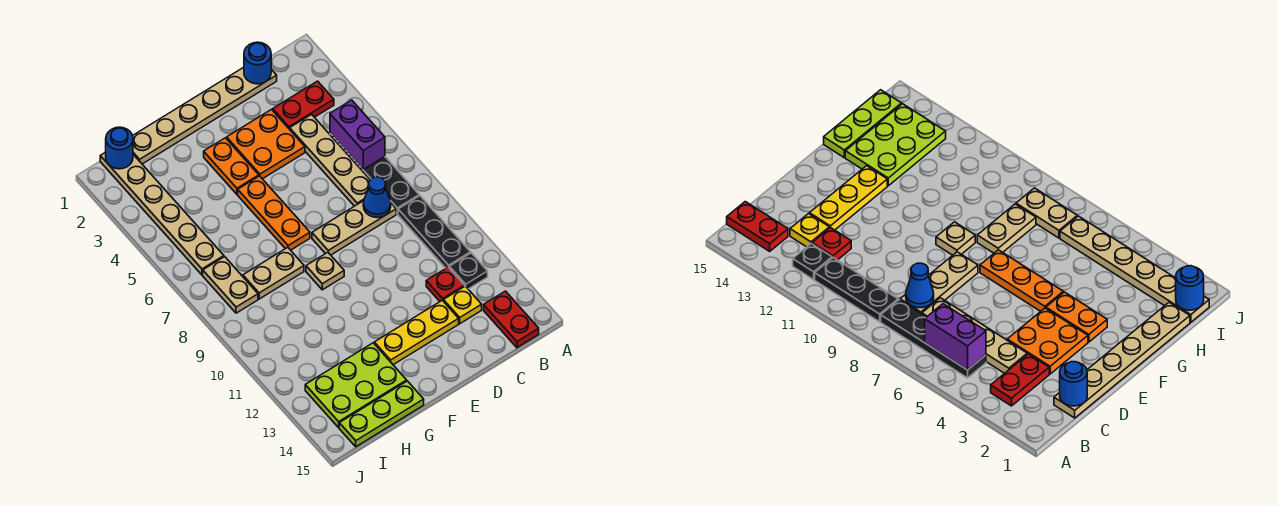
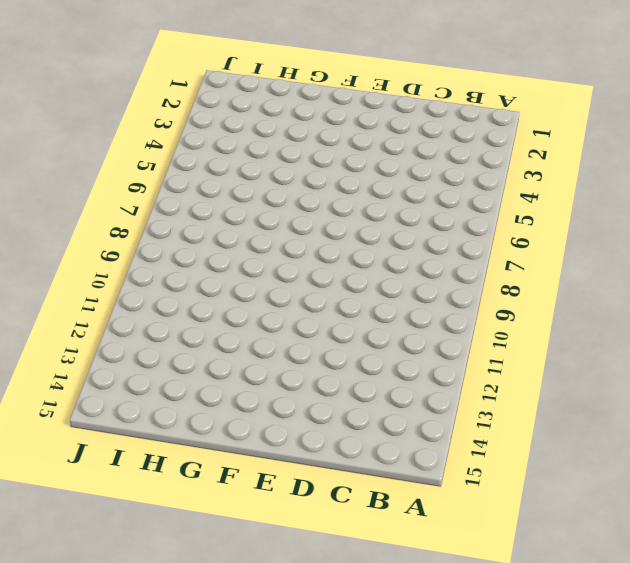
none -> red plate B3:C3 level 1
none -> black plate B5:B8 level 1
none -> black plate B9:B11 level 1

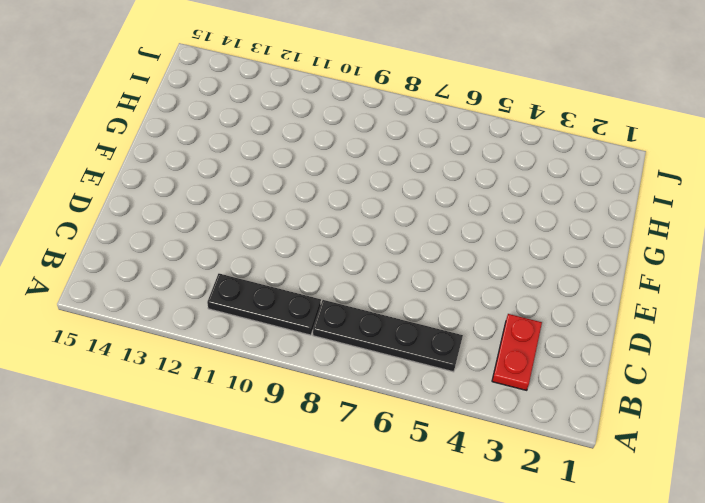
none -> black plate B12 level 1
none -> red plate B14:B15 level 1
none -> tan plate C1:H1 level 1

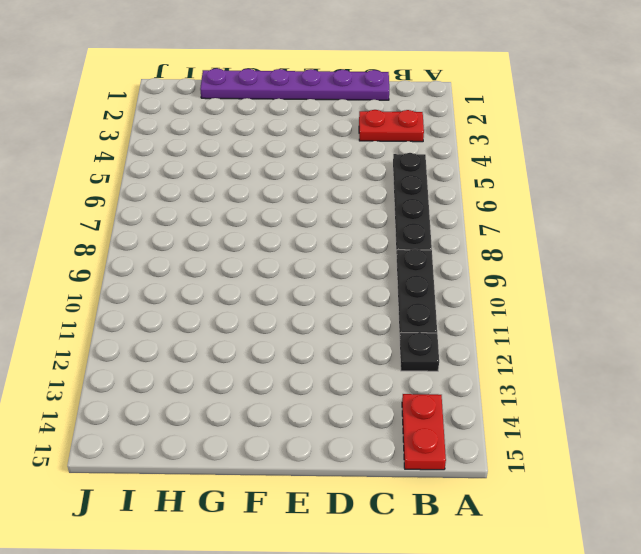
purple plate C1:H1 level 1 -> tan plate C1:H1 level 1
none -> tan plate C4:C7 level 1
none -> tan plate C8:E8 level 1
none -> red plate C12 level 1

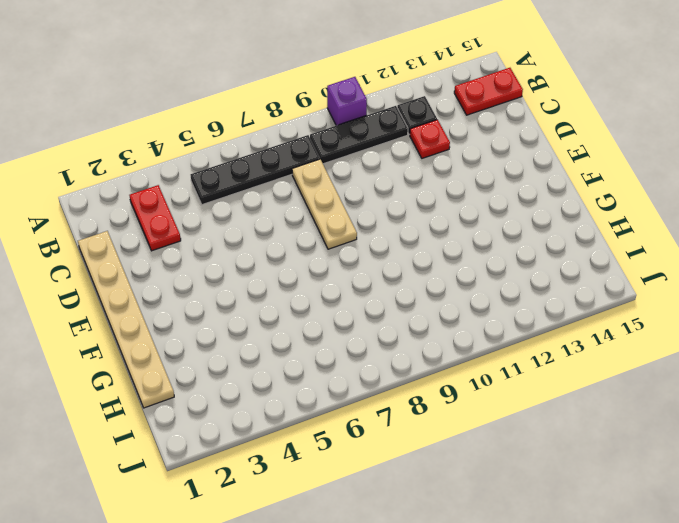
purple brick A10 level 1 -> none
none -> tan plate C4:C7 level 1
none -> yellow plate C13 level 1
none -> orange plate D3:E4 level 1

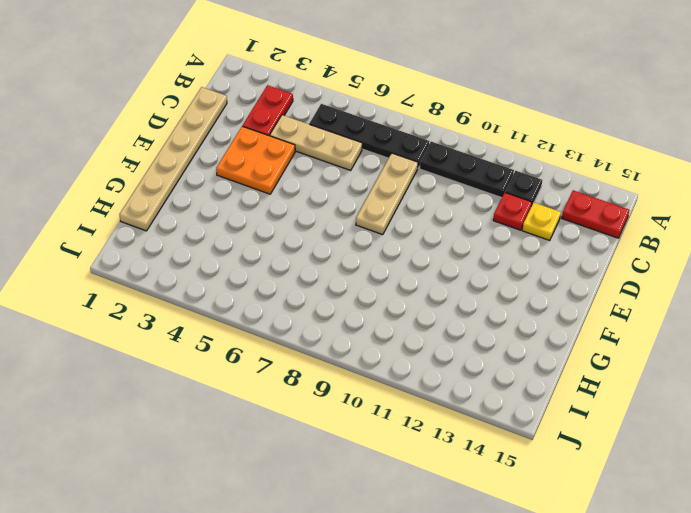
tan plate C4:C6 level 1 -> tan plate C4:C7 level 1
none -> yellow plate D13:F13 level 1
none -> orange plate F3:F4 level 1
none -> orange plate F5:F7 level 1

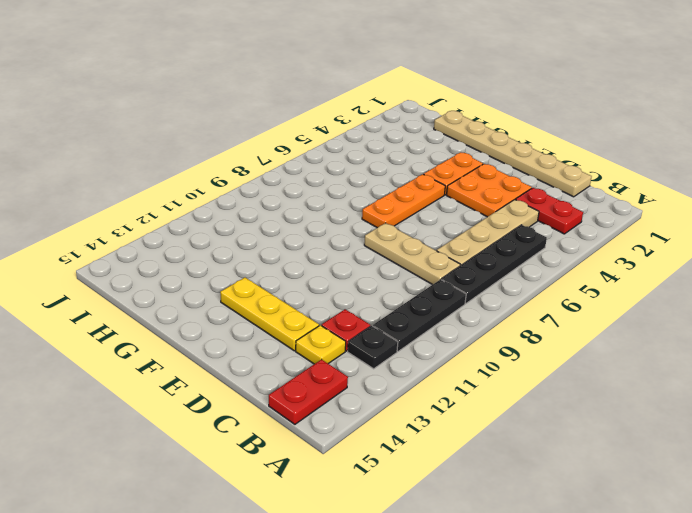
none -> tan plate F9 level 1
none -> tan plate G8:H8 level 1
none -> lime plate G13:I14 level 1

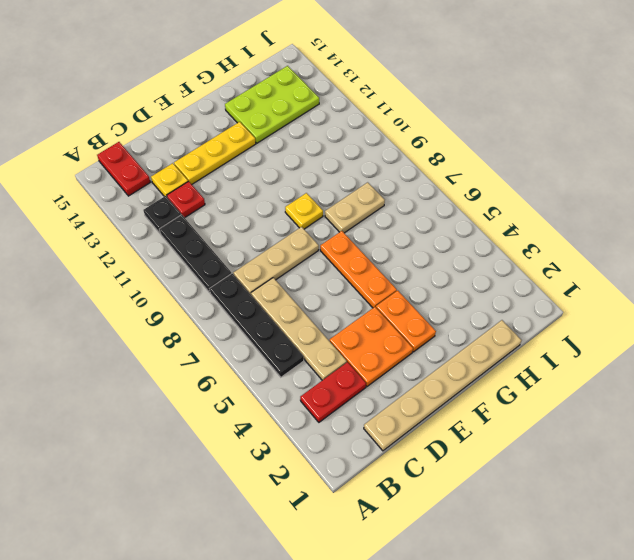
yellow plate F9 level 1 -> tan plate F9 level 1
none -> lime plate G15:I15 level 1
none -> tan plate I1:I6 level 1
none -> tan plate I7:I8 level 1

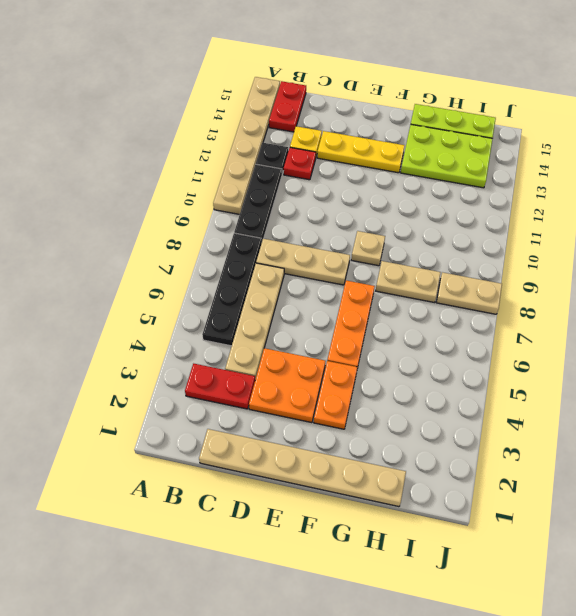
tan plate A10:A15 level 1 -> tan plate I1:I6 level 1
tan plate I8:J8 level 1 -> tan plate I7:I8 level 1
none -> purple brick B5:B6 level 2
none -> blue round brick C1 level 2
none -> blue cone C8 level 2

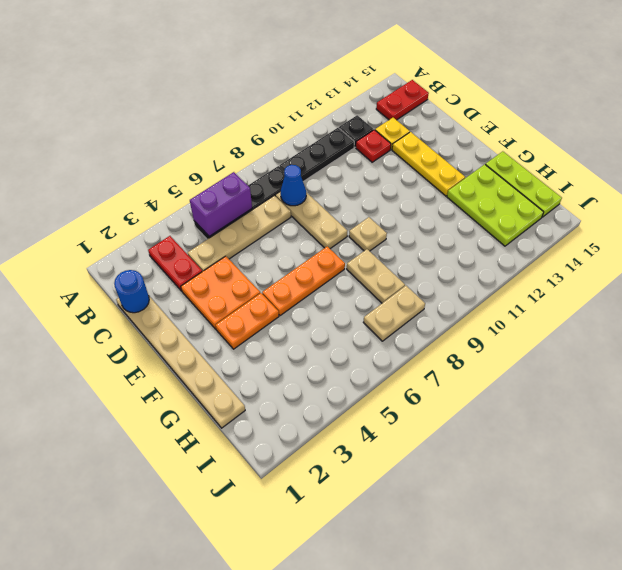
none -> tan plate I1:I6 level 1
none -> blue round brick I1 level 2

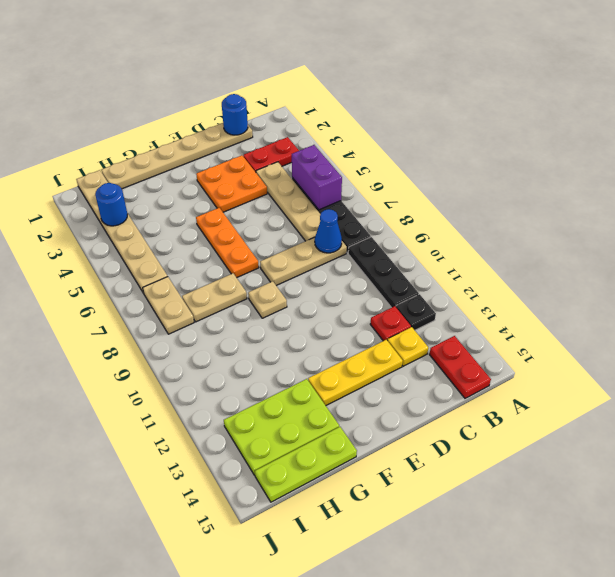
blue round brick I3 level 2 -> blue round brick I1 level 2
none -> orange plate F3:F4 level 1

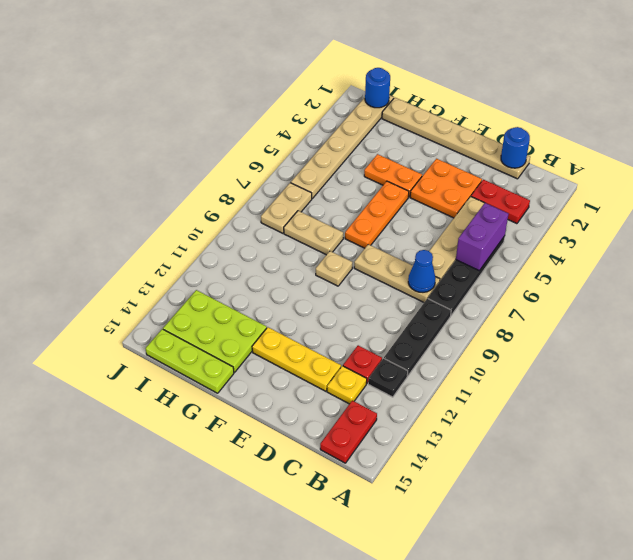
orange plate F4:G4 level 1 -> orange plate F3:F4 level 1

